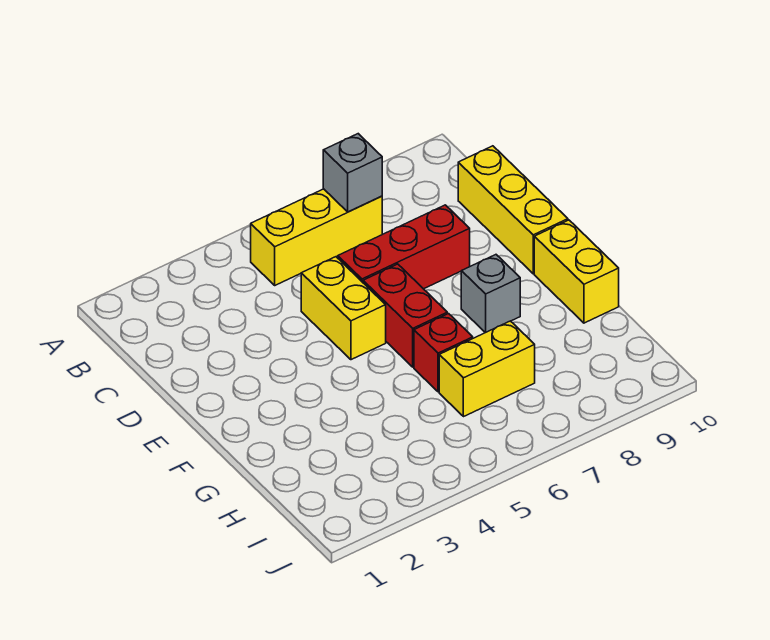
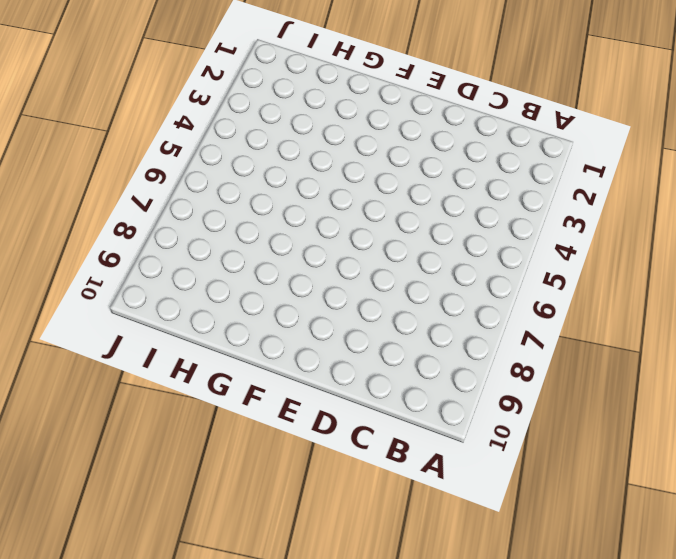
none -> yellow brick B5:B7 level 1
none -> yellow brick C10:E10 level 1

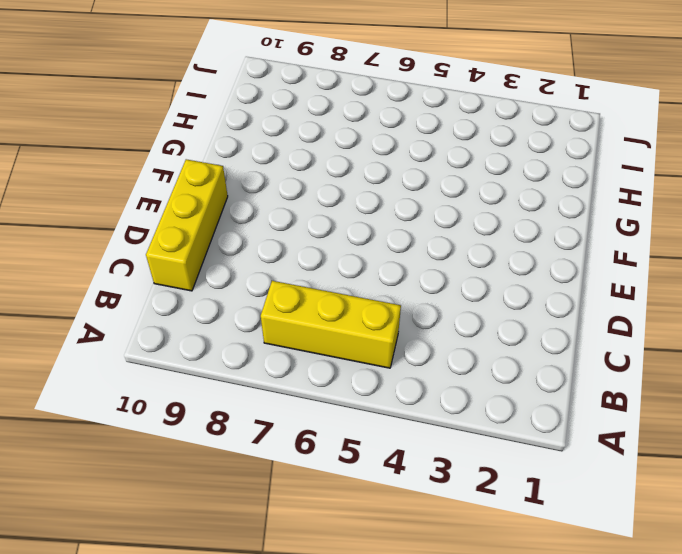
none -> yellow brick D5:E5 level 1
none -> red brick D6:D8 level 1

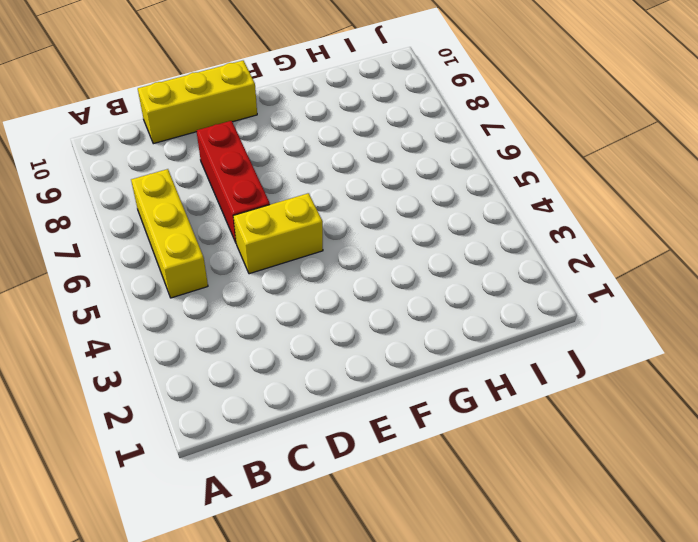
none -> red brick E6:F6 level 1
none -> grey brick F8 level 1

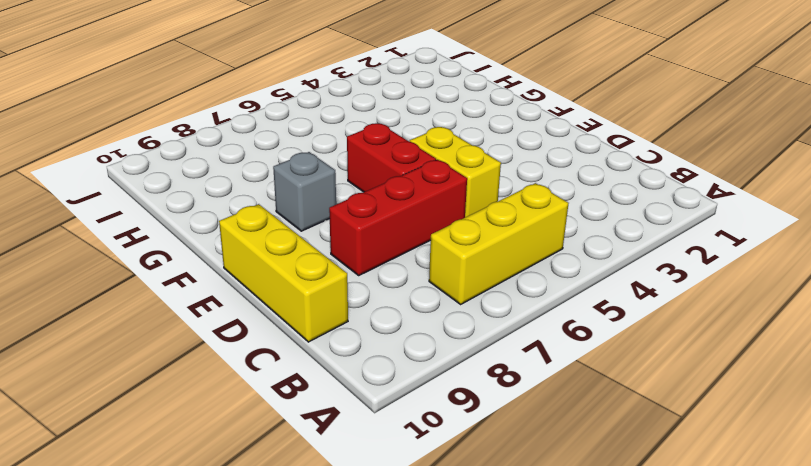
none -> yellow brick F10:G10 level 1
none -> red brick G6 level 1

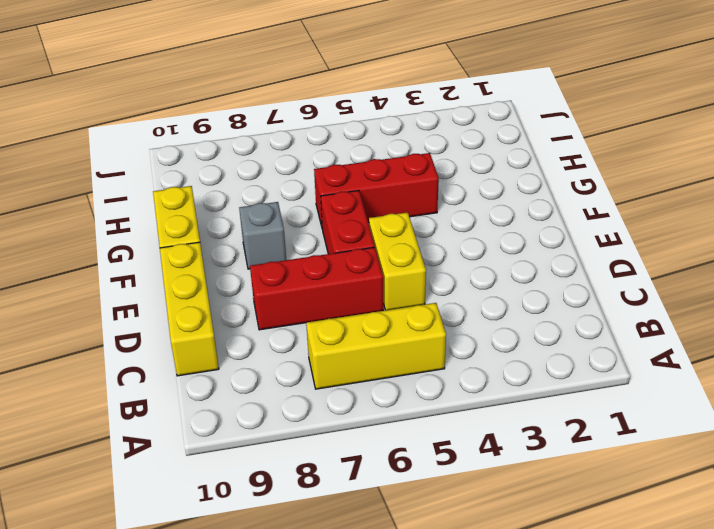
red brick G4:G6 level 1 -> red brick G6 level 1
none -> yellow brick H6:H7 level 1
none -> grey brick B7 level 2

